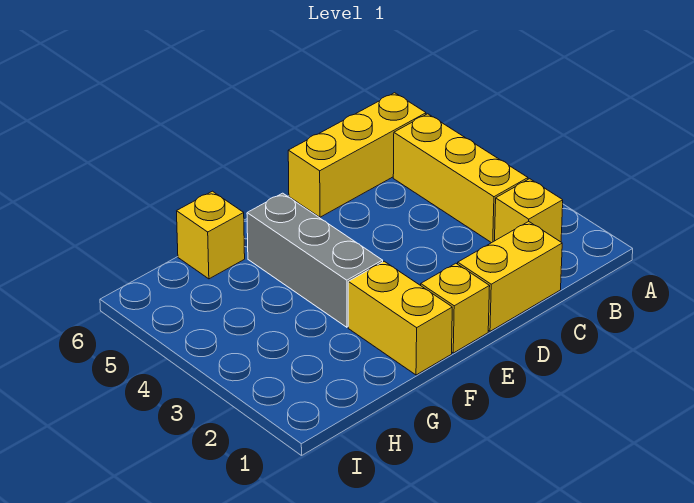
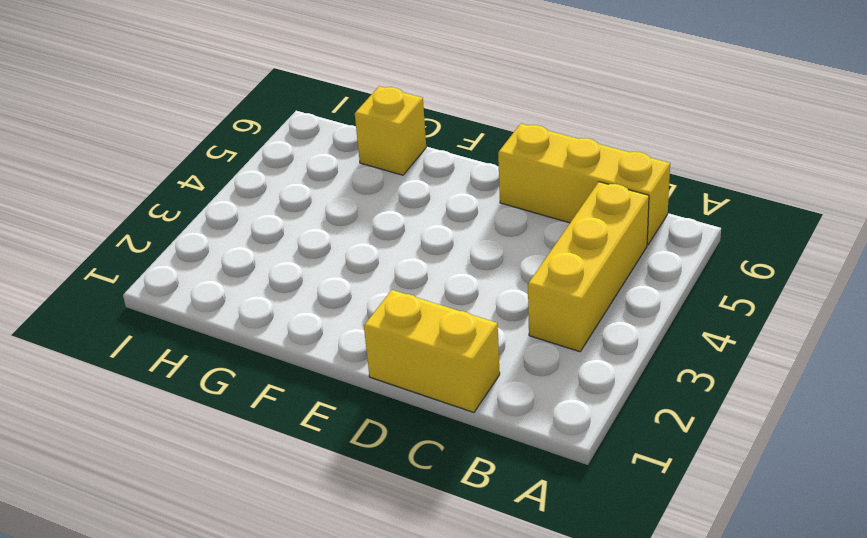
none -> yellow brick B2 level 1
none -> yellow brick E1 level 1

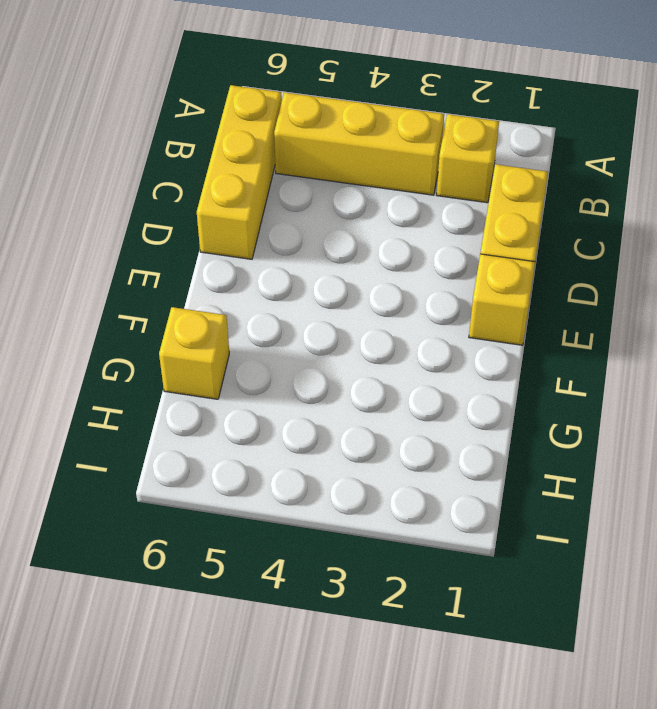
none -> yellow brick F1:F2 level 1
none -> grey brick F3:F5 level 1

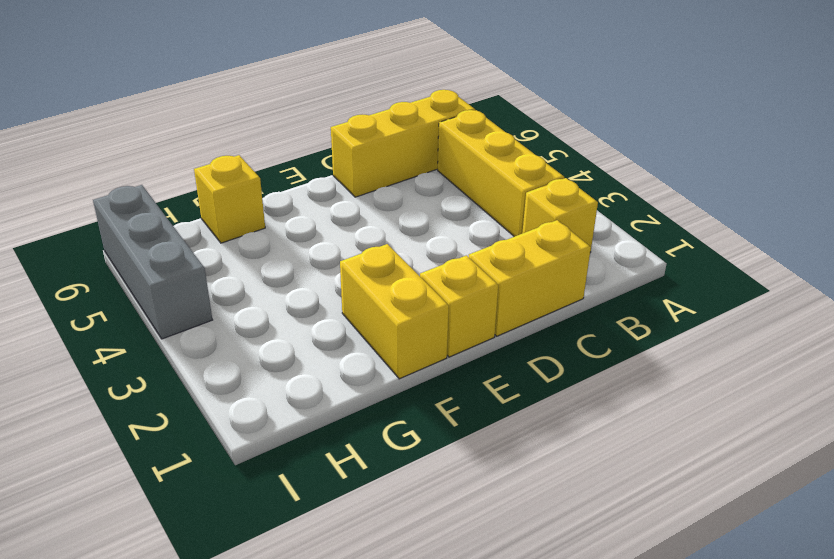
grey brick I4:I6 level 1 -> grey brick F3:F5 level 1

